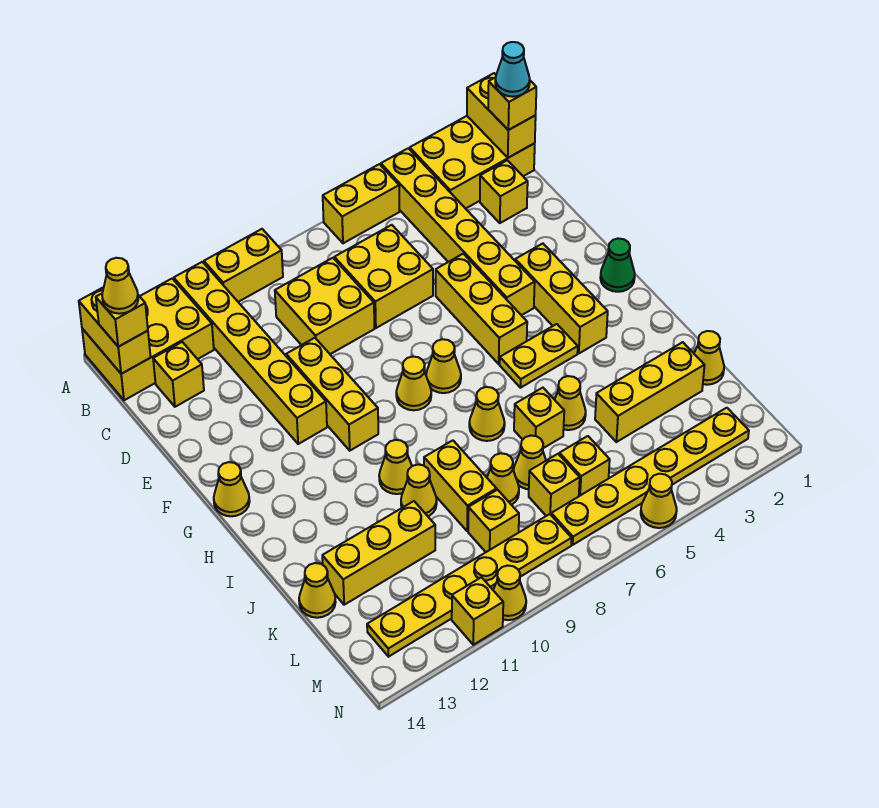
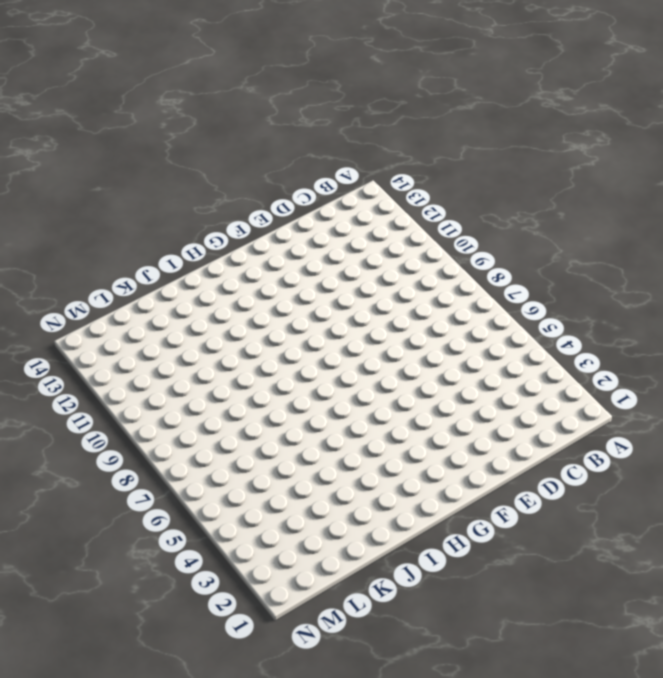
none -> yellow brick A1:B3 level 1
none -> yellow brick A4:F4 level 1
none -> yellow brick A5:A6 level 1
none -> yellow brick A9:A10 level 1

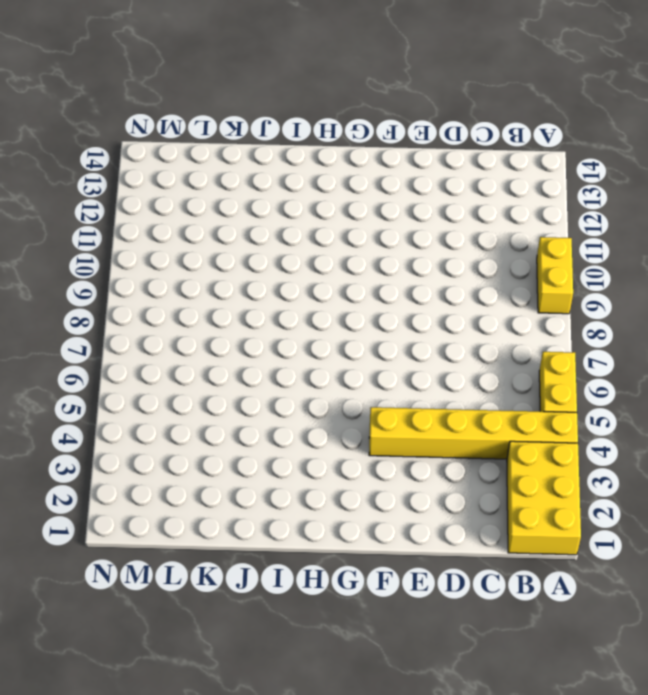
none -> yellow brick A11:F11 level 1
none -> yellow brick A12:B14 level 1
none -> yellow brick C2 level 1
none -> yellow brick C6:D7 level 1

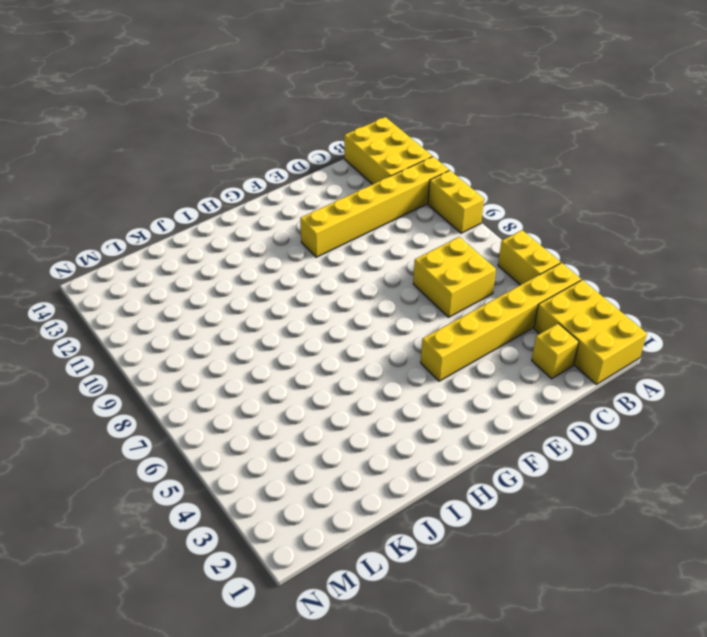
none -> yellow brick C8:D9 level 1
none -> yellow brick C13 level 1
none -> yellow brick E5:G5 level 1
none -> yellow brick E10:G10 level 1

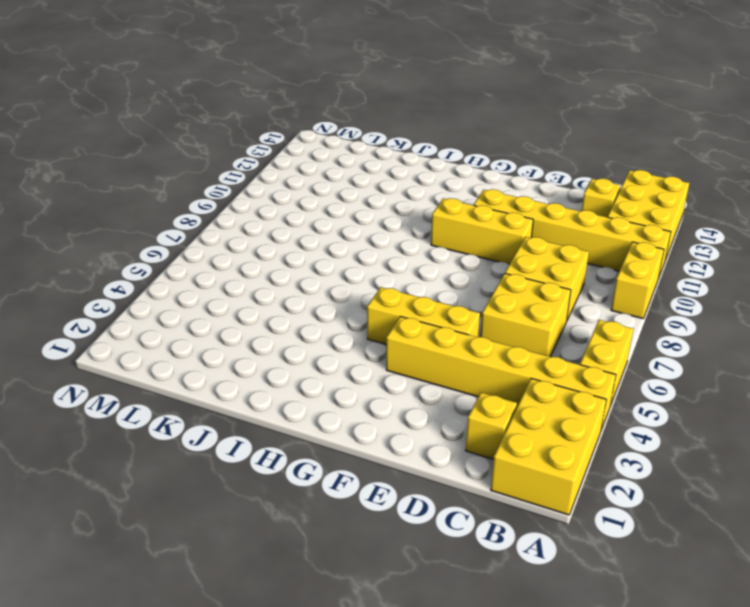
none -> yellow brick F3:H3 level 1
none -> green cone G1 level 1
none -> yellow cone G7 level 1
none -> yellow cone G8 level 1

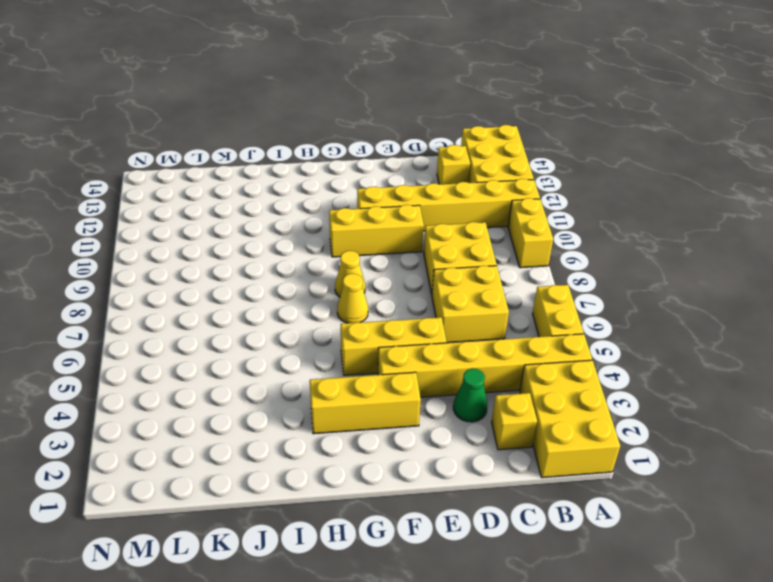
green cone D3 level 1 -> green cone G1 level 1
none -> yellow cone G14 level 1
none -> yellow plate H4:H5 level 1
none -> yellow cone I7 level 1
none -> yellow cone I10 level 1

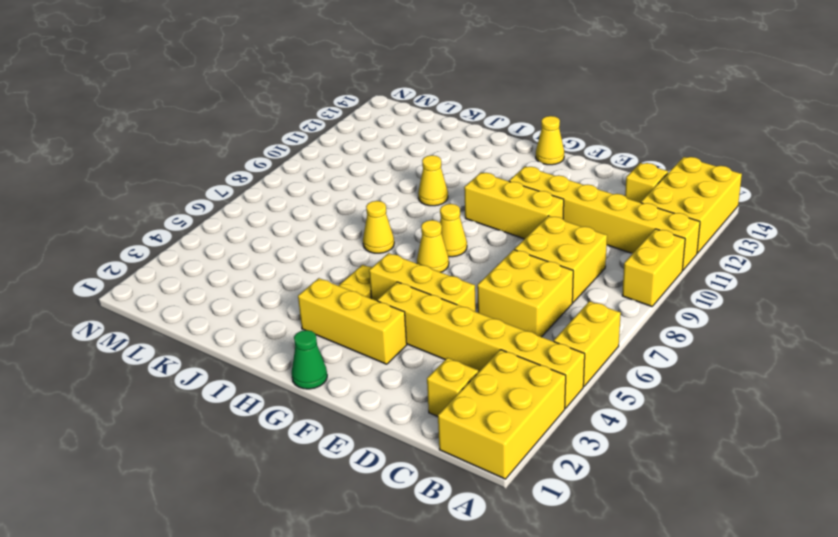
none -> yellow cone J5 level 1
none -> yellow brick J6 level 1
none -> yellow brick J9:K9 level 1
none -> yellow cone J10 level 1

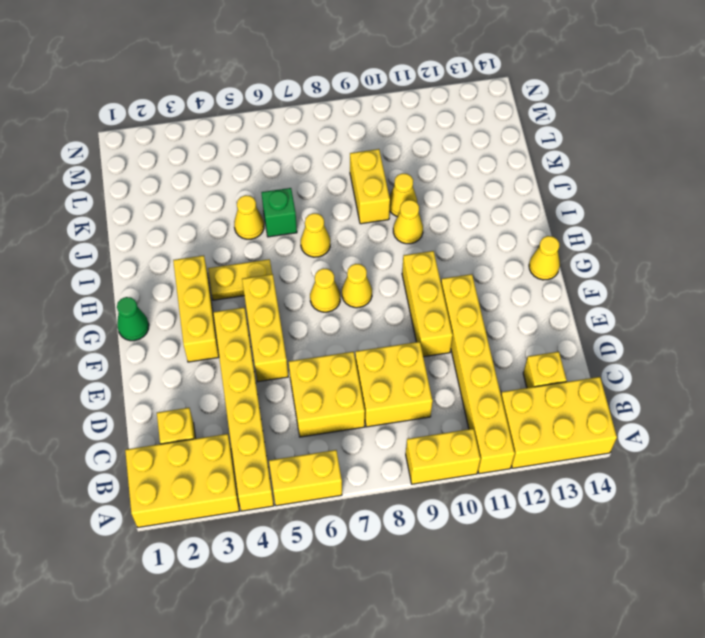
green brick J6 level 1 -> yellow brick J6 level 1
none -> yellow cone K1 level 1
none -> yellow brick K2:K4 level 1
none -> yellow cone K7 level 1
none -> yellow cone K8 level 1

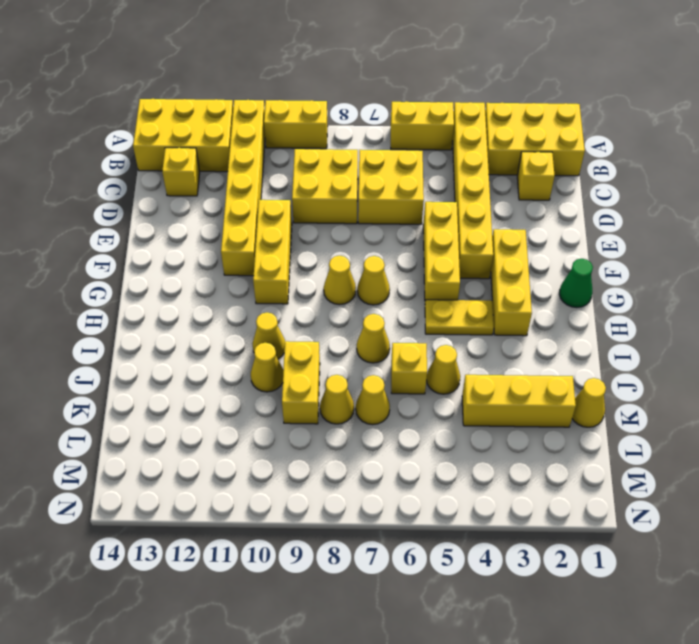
none -> yellow cone G14 level 1
none -> yellow brick K11:K13 level 1
none -> yellow cone K14 level 1
none -> yellow brick L6 level 1

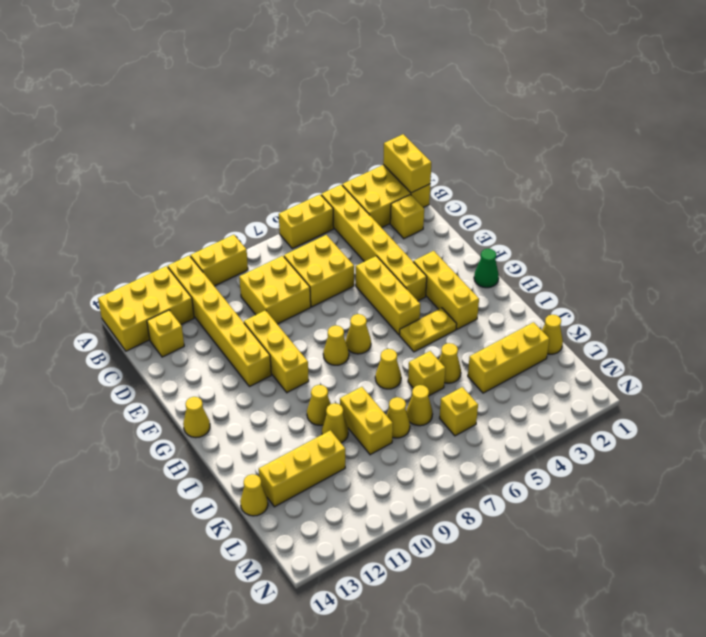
none -> yellow brick L7 level 1
none -> yellow brick L9 level 1
none -> yellow plate M2:M7 level 1
none -> yellow plate M8:M13 level 1

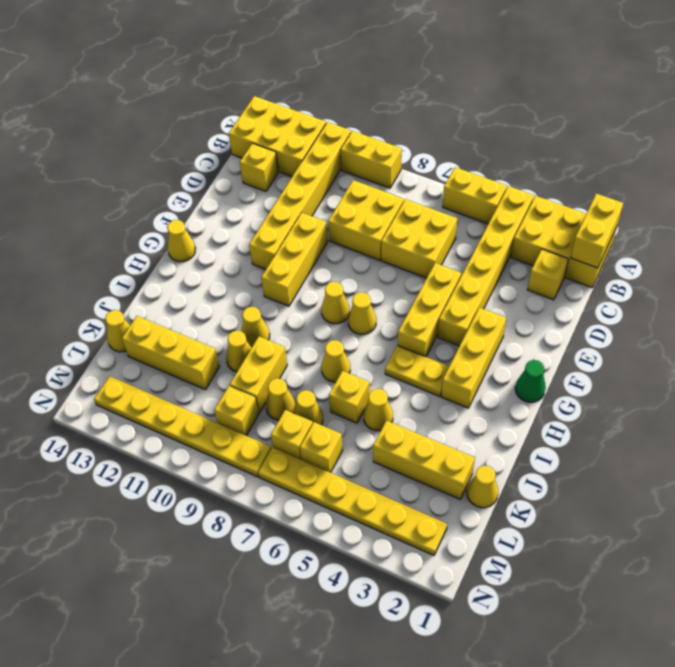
none -> yellow cone N5 level 1
none -> yellow cone N10 level 1
none -> yellow brick N11 level 1
none -> yellow brick A14:B14 level 2

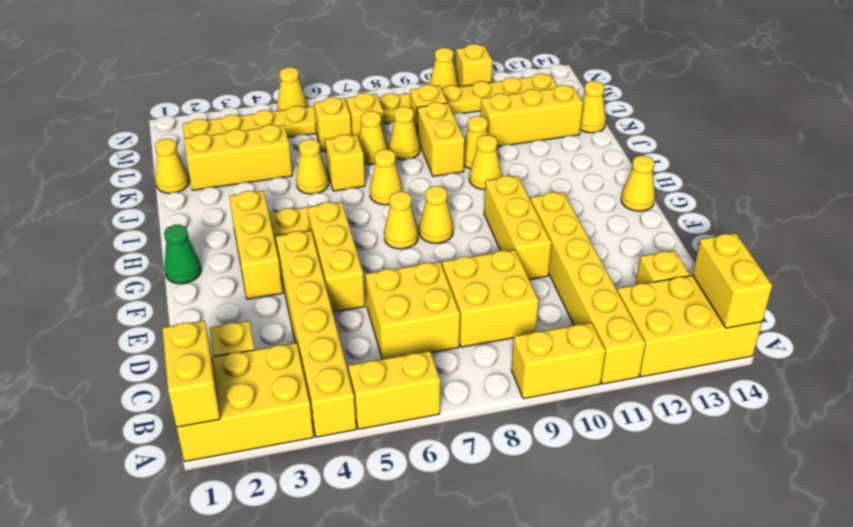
none -> yellow brick B1 level 3
none -> yellow brick B14 level 3
none -> cyan cone B1 level 4
none -> yellow cone B14 level 4

